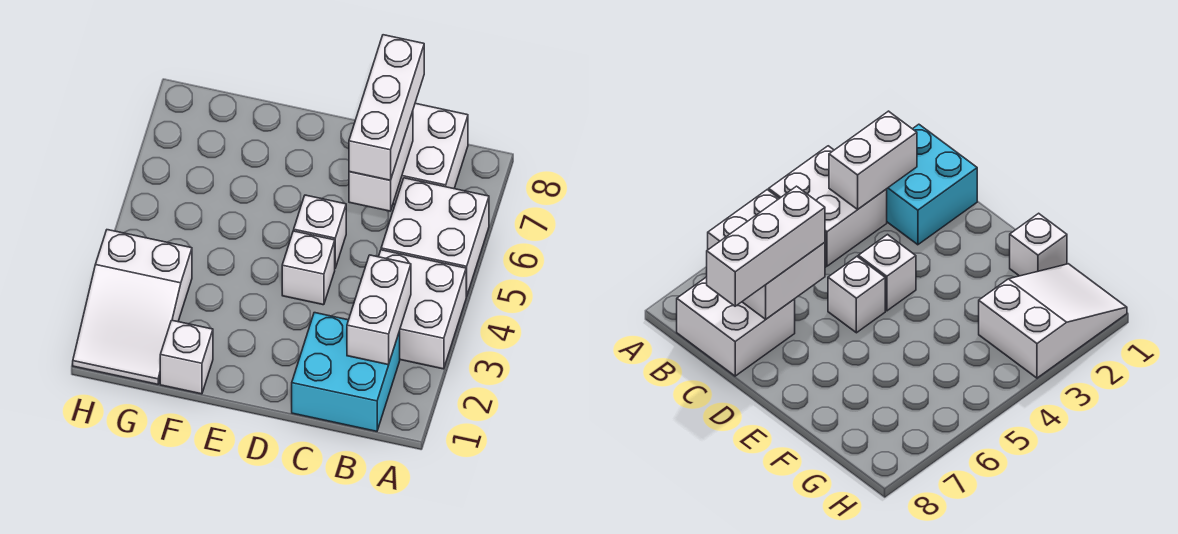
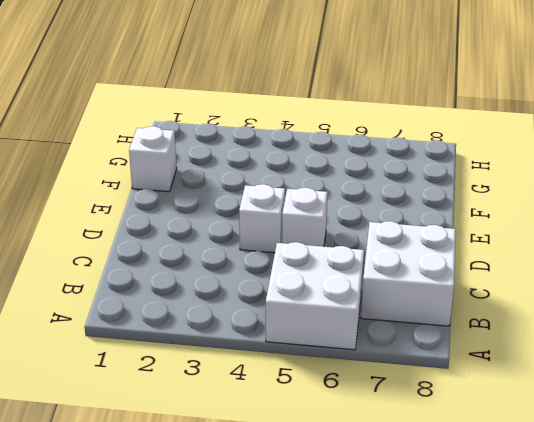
none -> white brick A3:B4 level 1
none -> cyan brick B1:C2 level 1

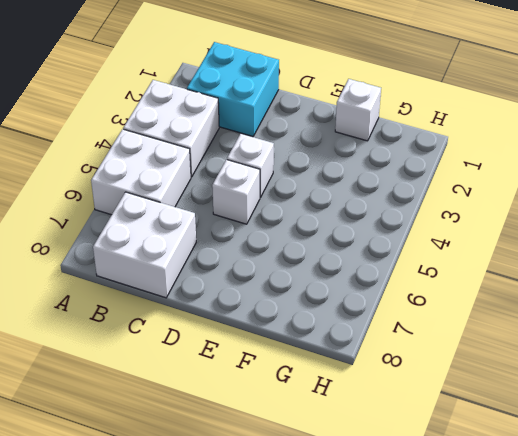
none -> white slope G1:H3 level 1 top 3
none -> white brick B2:B3 level 2

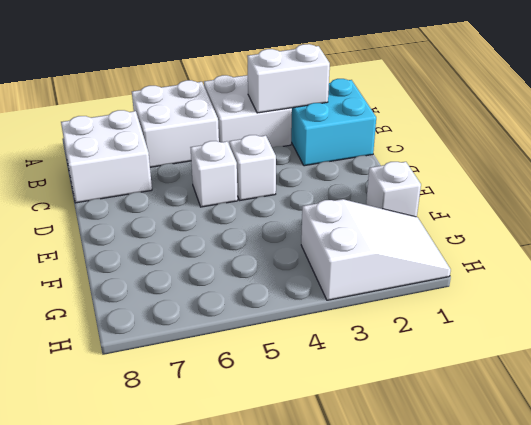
none -> white brick C6:C7 level 2
none -> white brick C6:C8 level 3

